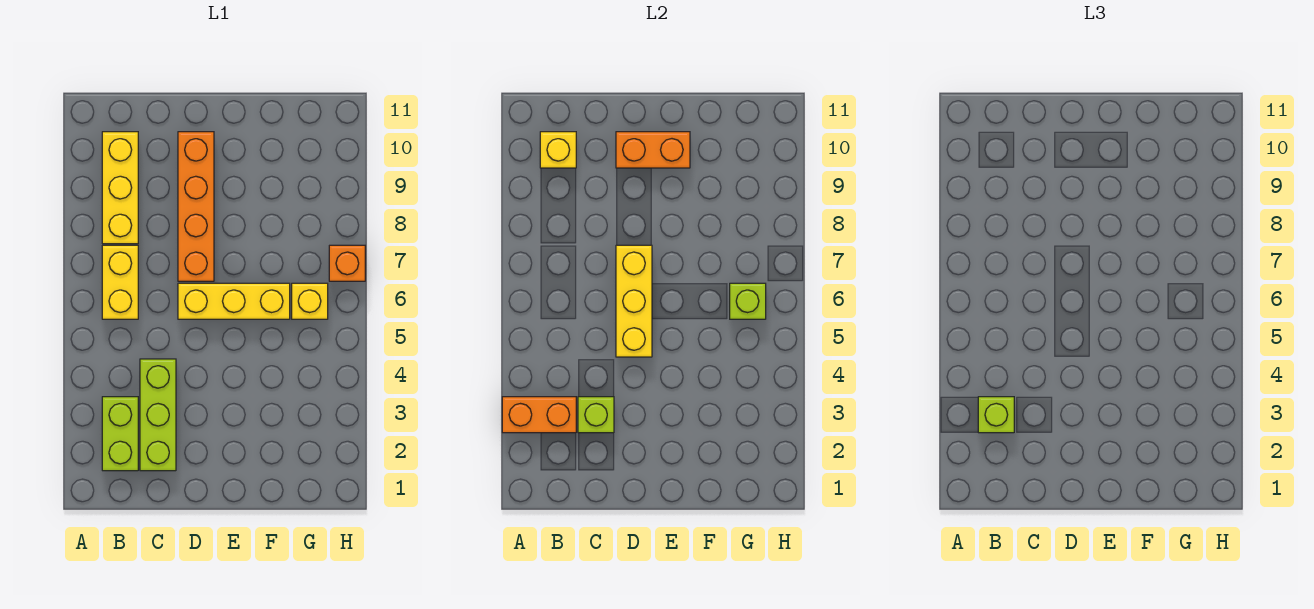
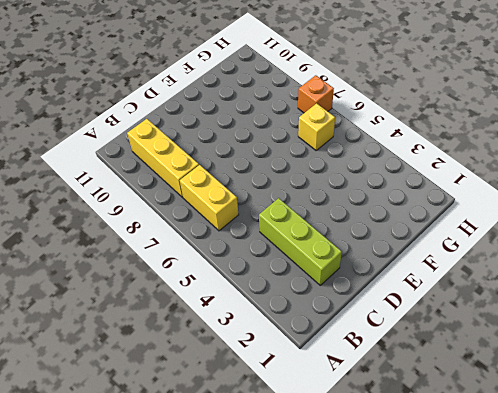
none -> lime brick B2:B3 level 1
none -> yellow brick D6:F6 level 1
none -> orange brick D7:D10 level 1

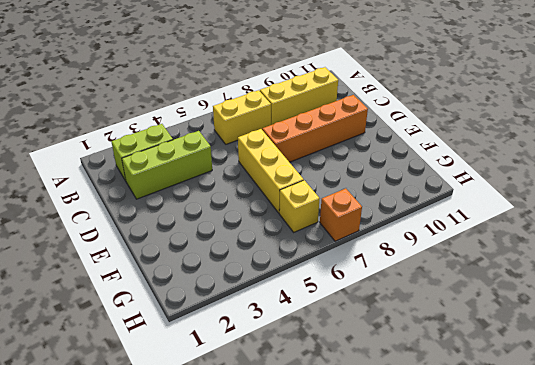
none -> orange brick A3:B3 level 2
none -> yellow brick B10 level 2
none -> lime brick C3 level 2

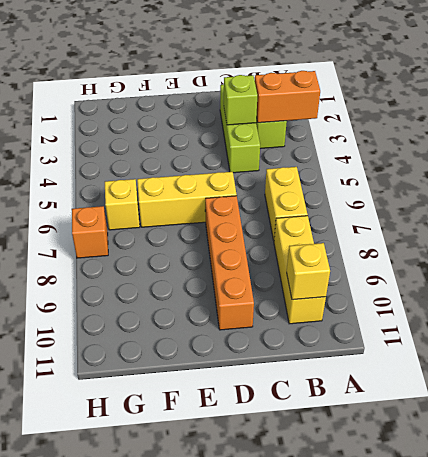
none -> yellow brick D5:D7 level 2
none -> orange brick D10:E10 level 2
none -> lime brick G6 level 2

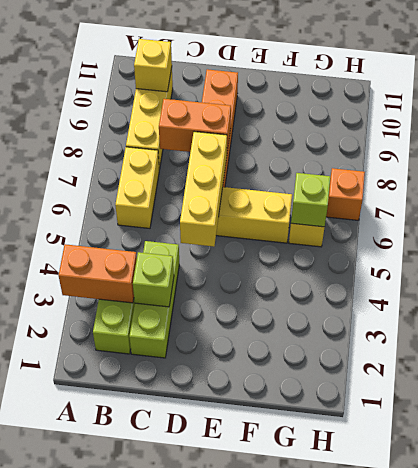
orange brick C8:D8 level 2 -> orange brick D10:E10 level 2
none -> lime brick B3 level 3

